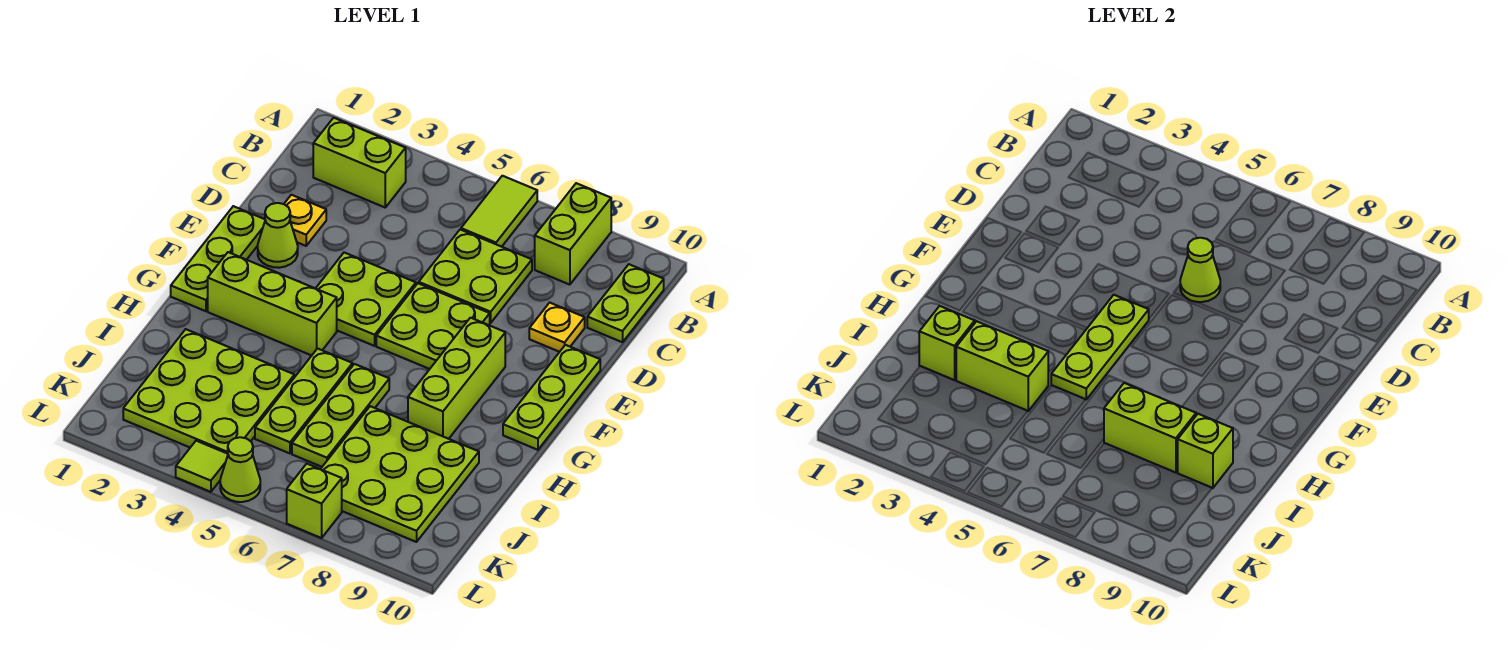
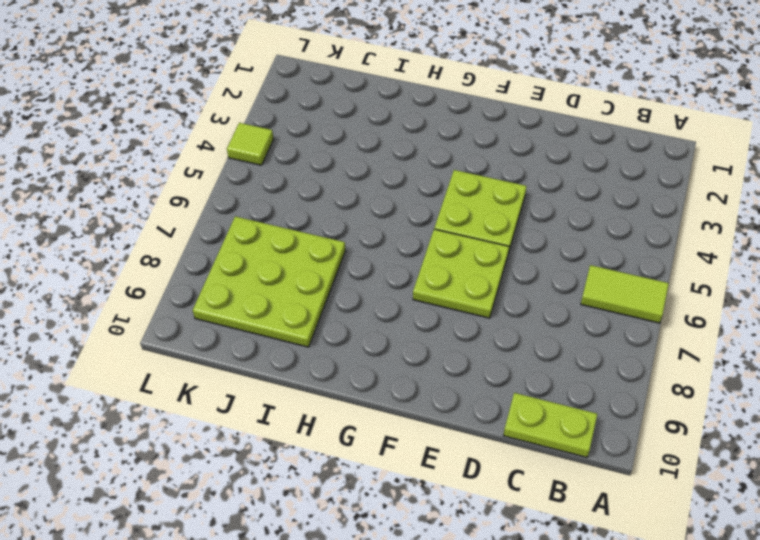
none -> lime brick A8:B8 level 1
none -> lime brick B2:B3 level 1
none -> lime plate C6:D7 level 1

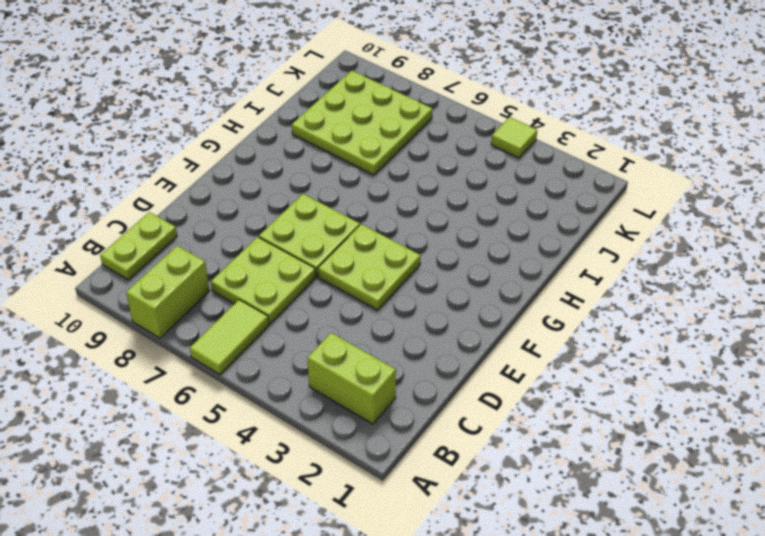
none -> yellow plate D2 level 1
none -> yellow plate D9 level 1
none -> lime plate E1:G1 level 1

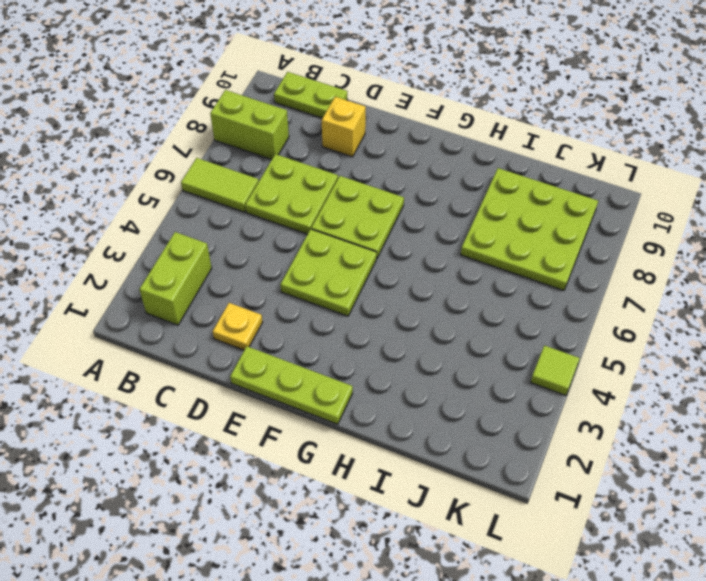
yellow brick D9 level 1 -> yellow plate D9 level 1
none -> lime cone E2 level 1
none -> lime plate E10:G10 level 1
none -> lime brick F8:H8 level 1

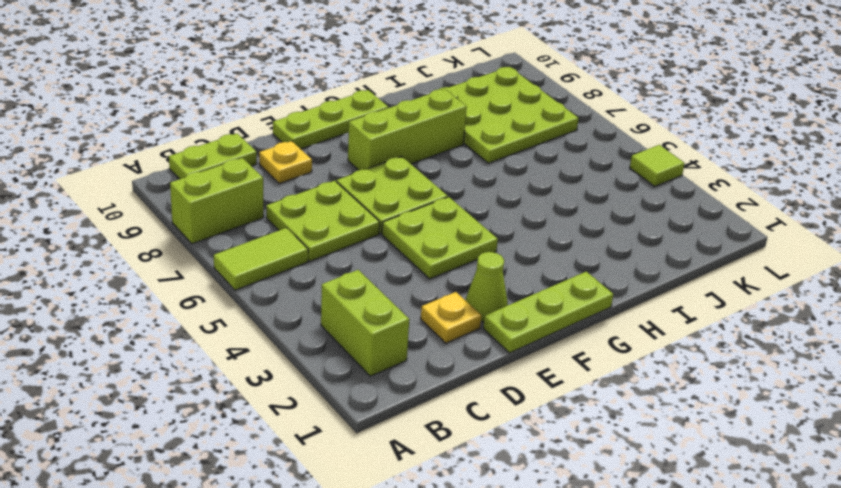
none -> lime brick G2:G4 level 1
none -> lime plate H5:J5 level 1
none -> lime plate H6:J6 level 1

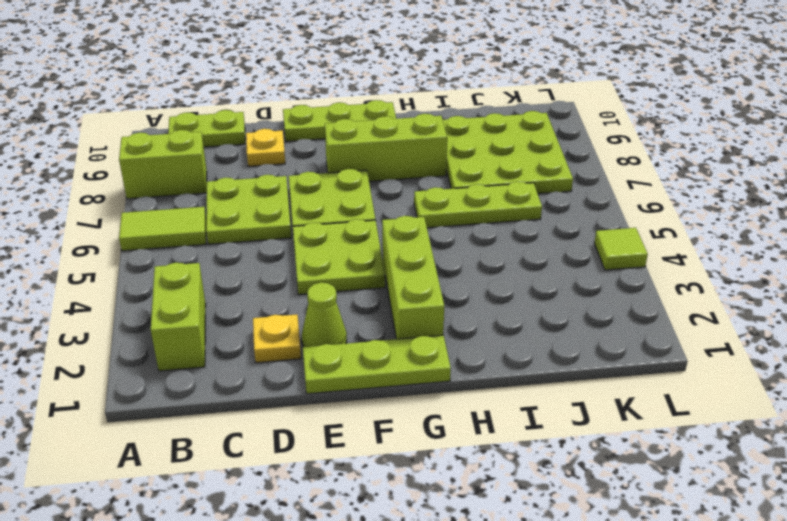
none -> lime plate H5:J5 level 1
none -> lime plate I2:K4 level 1
none -> lime cone L5 level 1

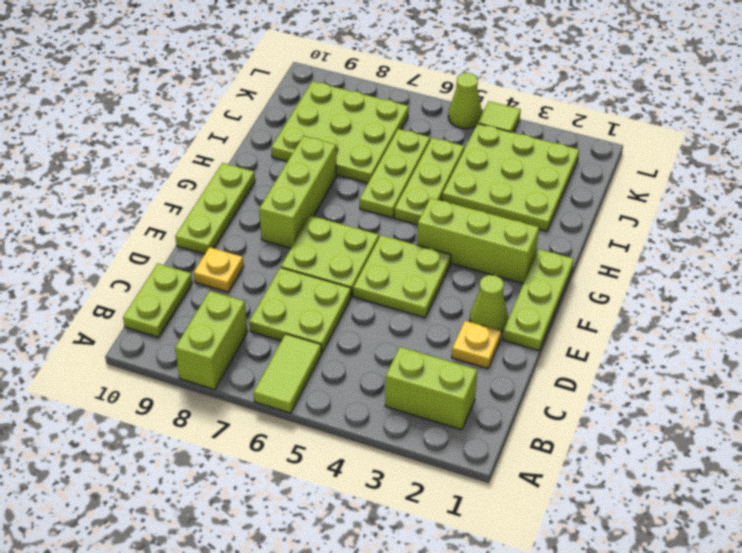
none -> lime brick L7 level 1
none -> lime cone D6 level 2
none -> lime plate F5:H5 level 2

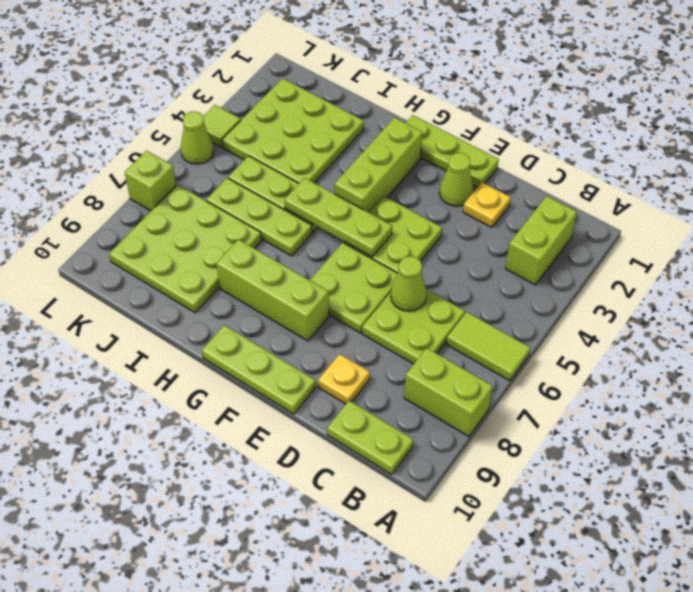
none -> lime brick I2 level 2
none -> lime brick I3:I4 level 2
none -> lime brick I7:I8 level 2

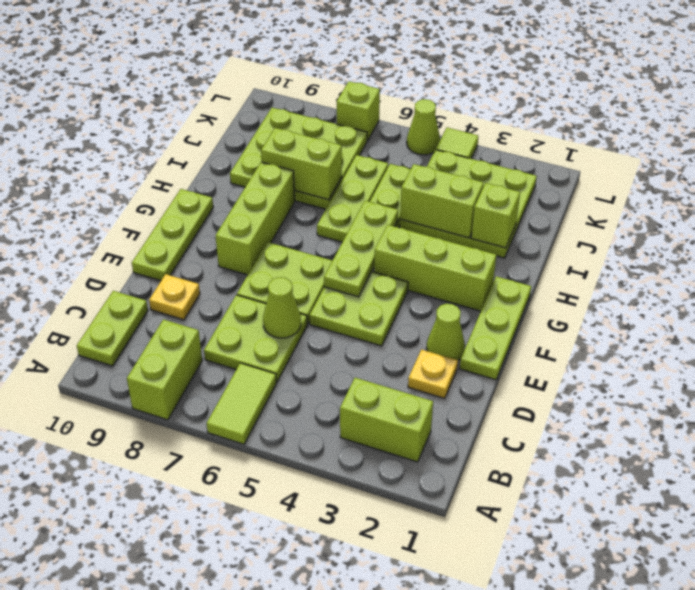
none -> lime brick I9 level 2

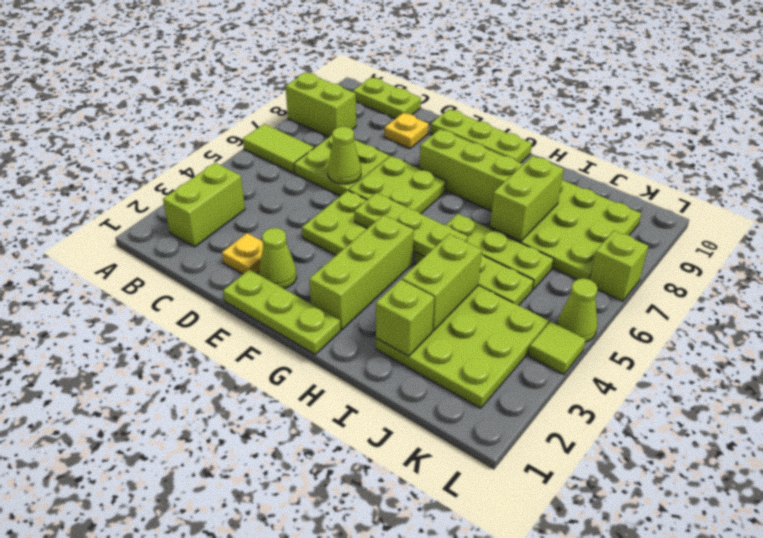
none -> lime brick I9 level 2

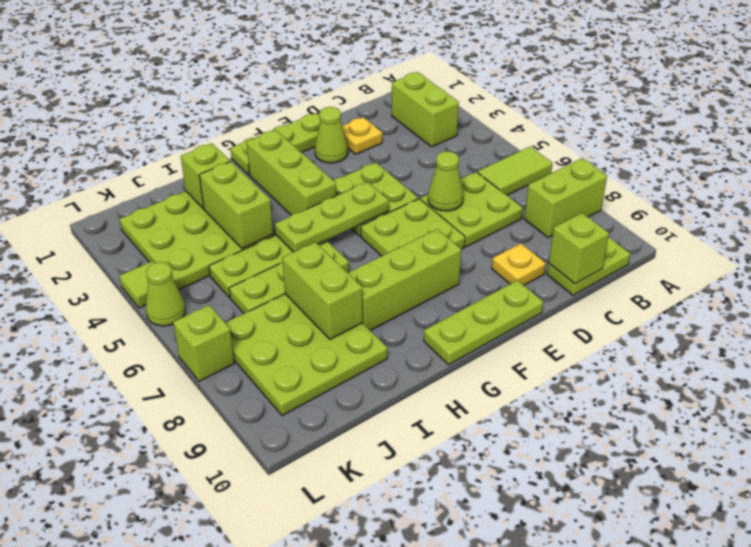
lime brick C10 level 2 -> lime brick I9 level 2

